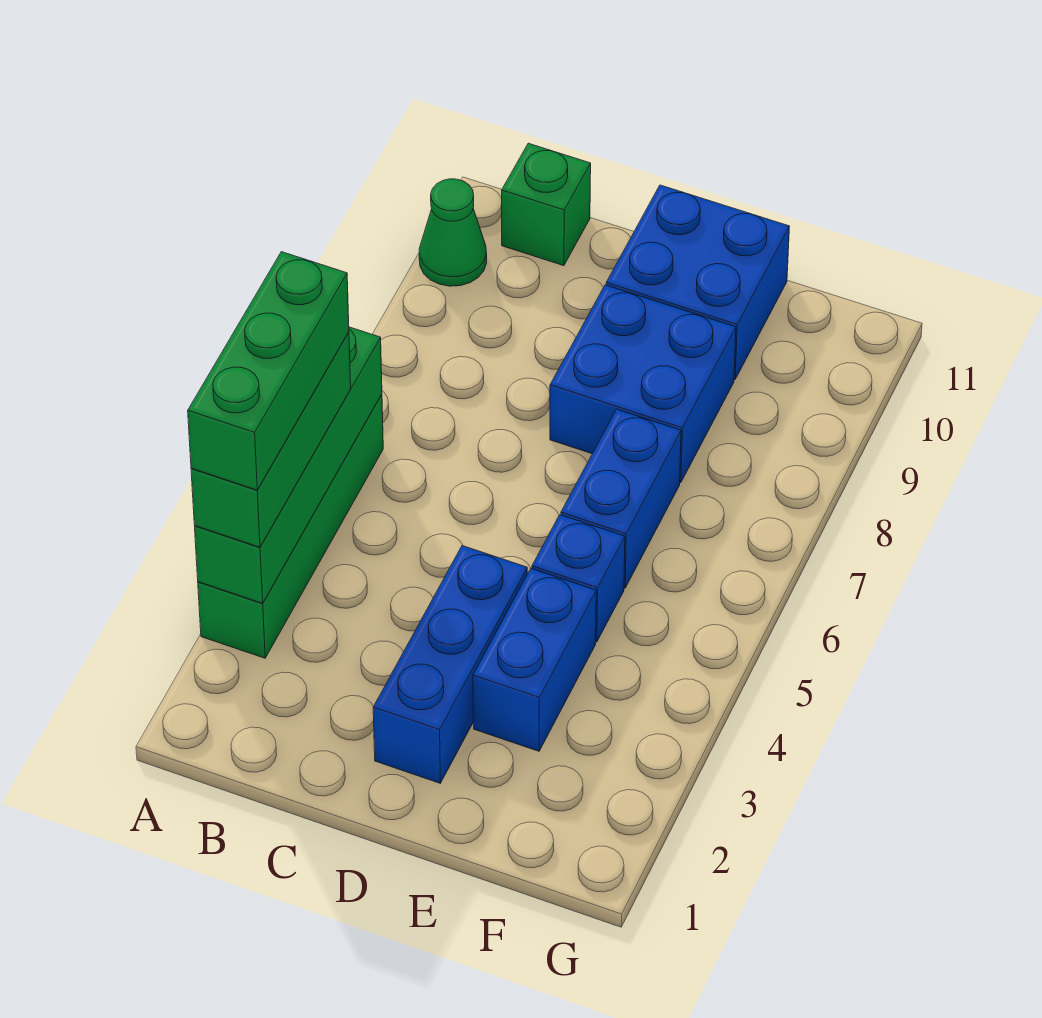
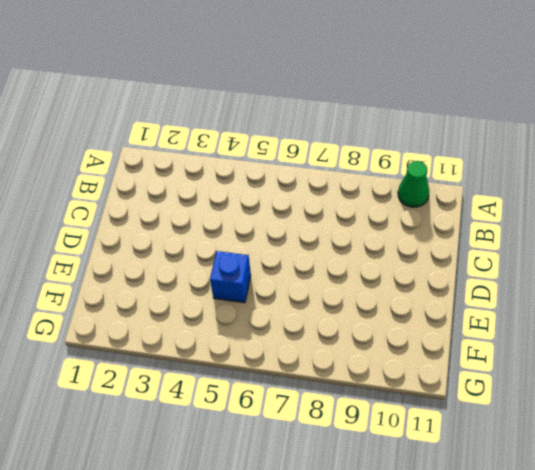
none -> green brick A3:A6 level 1
none -> green brick B11 level 1
none -> blue brick D2:D4 level 1

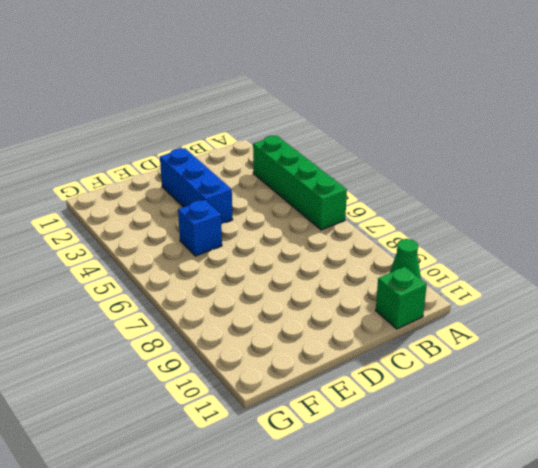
none -> blue brick D8:E9 level 1
none -> blue brick D10:E11 level 1
none -> blue brick E3:E4 level 1

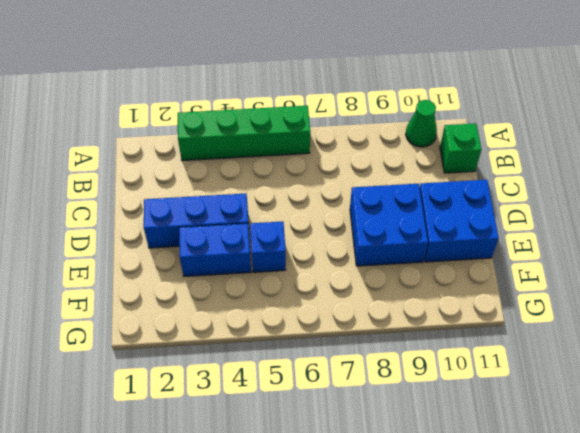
none -> blue brick E6:E7 level 1
none -> green brick A3:A6 level 2
none -> green brick A3:A5 level 3

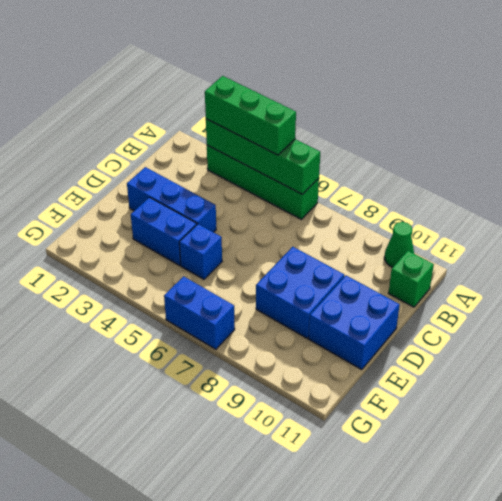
blue brick G6:G7 level 1 -> blue brick E6:E7 level 1
none -> green brick A3:A5 level 4

